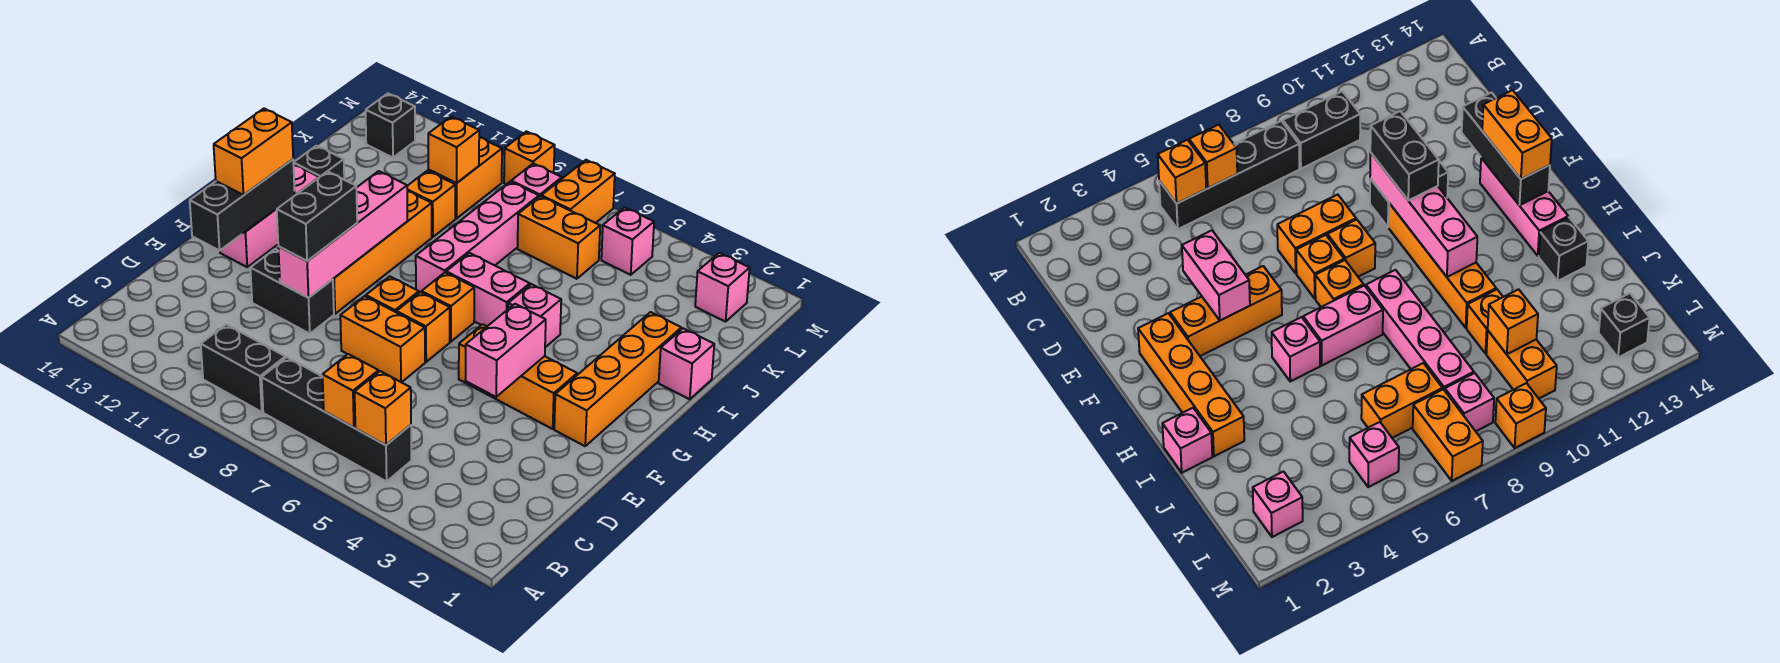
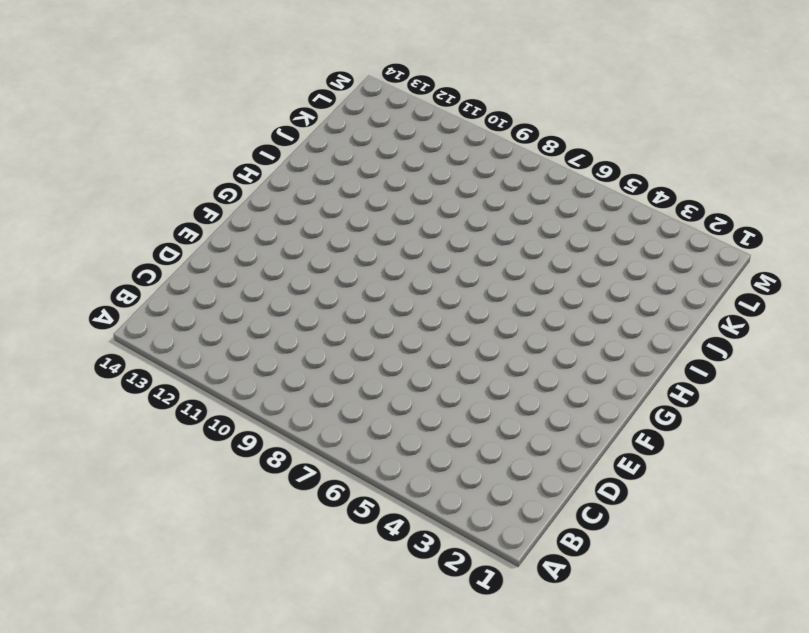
none -> black brick B5:B8 level 1
none -> black brick B9:B10 level 1
none -> orange brick E7:E8 level 1
none -> black brick E10:E11 level 1

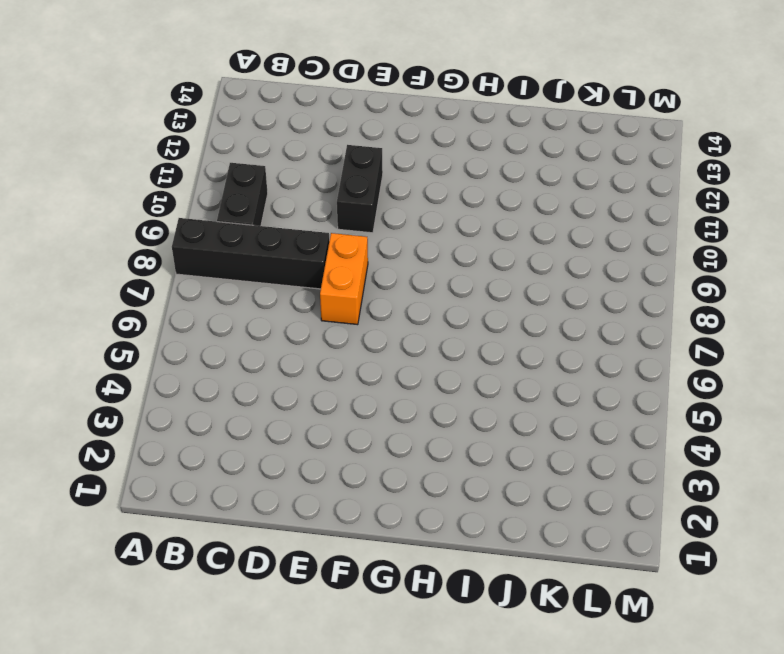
black brick A8:D8 level 1 -> black brick B5:B8 level 1
none -> orange brick F2:I2 level 1
none -> orange brick F3:F5 level 1
none -> orange brick F7 level 1
none -> orange brick F8 level 1

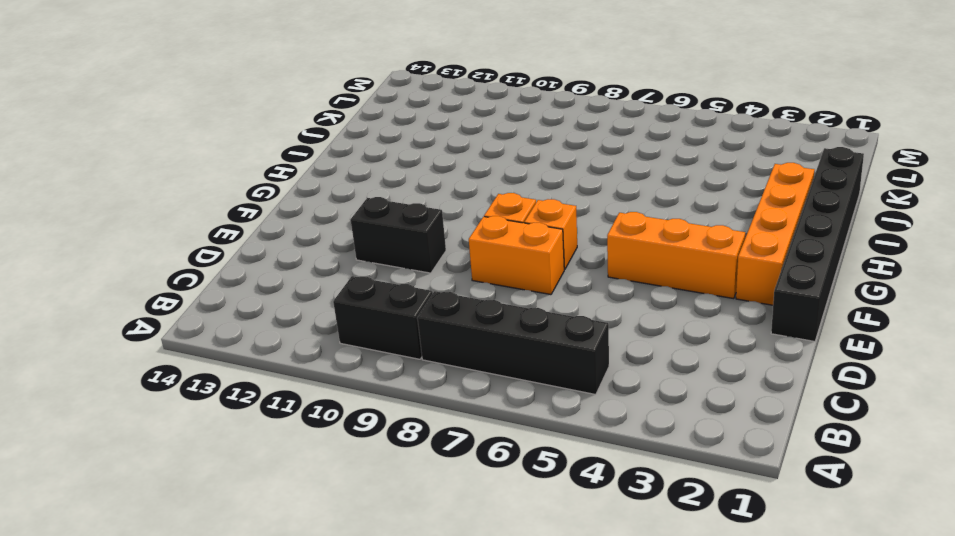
black brick E1:J1 level 1 -> pink brick I1 level 1
none -> orange brick F10:I10 level 1
none -> pink brick F13:H13 level 1
none -> orange brick G7 level 1
none -> pink brick H5 level 1

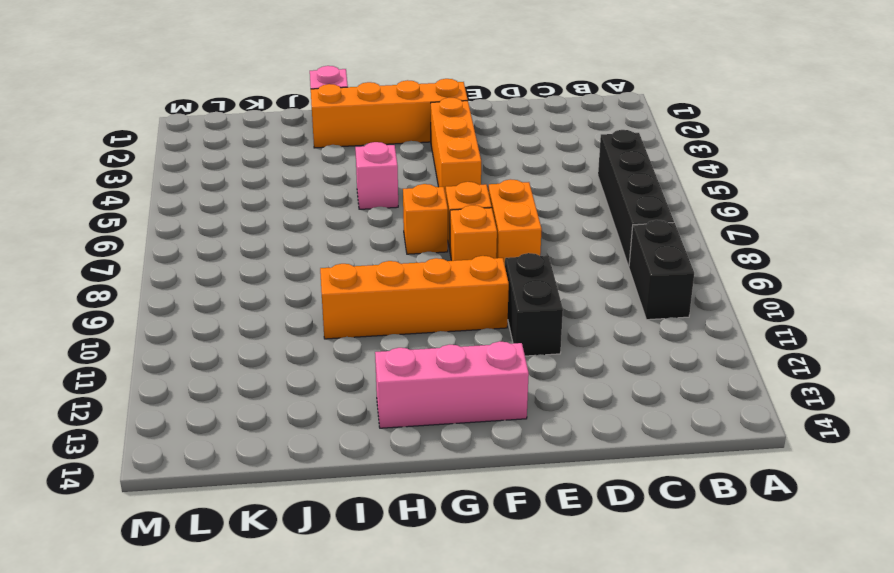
none -> pink brick H6:H7 level 1
none -> pink brick H8:K8 level 1
none -> black brick I13 level 1
none -> orange brick J10 level 1

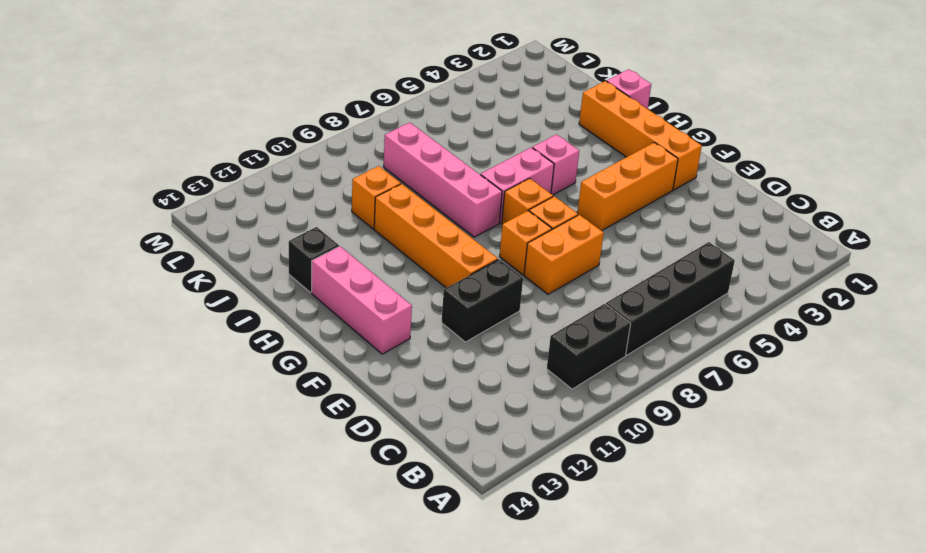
none -> orange brick K6:K7 level 1
none -> orange brick K10:L10 level 1
none -> pink brick L2 level 1
none -> pink brick L5 level 1

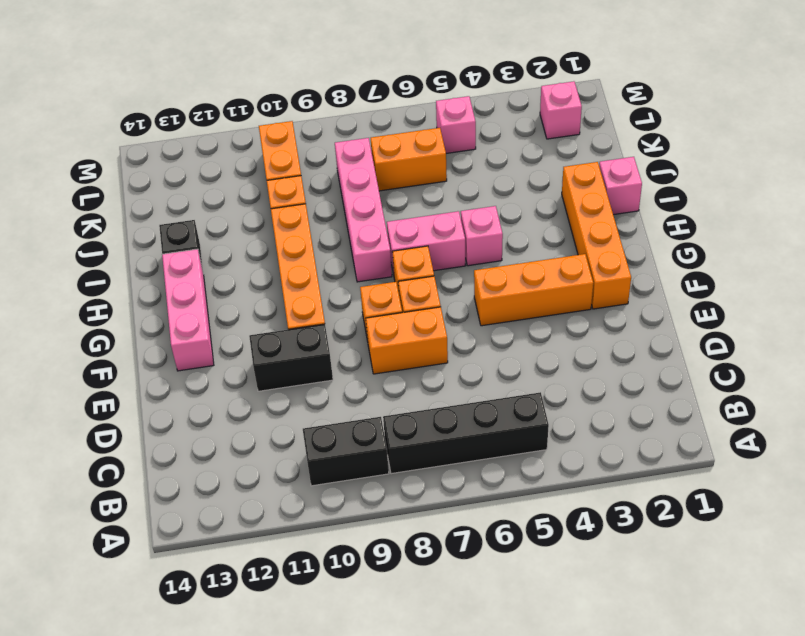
none -> orange brick L7:M7 level 1
none -> pink brick L8 level 1
none -> black brick L13 level 1
none -> orange brick M9 level 1

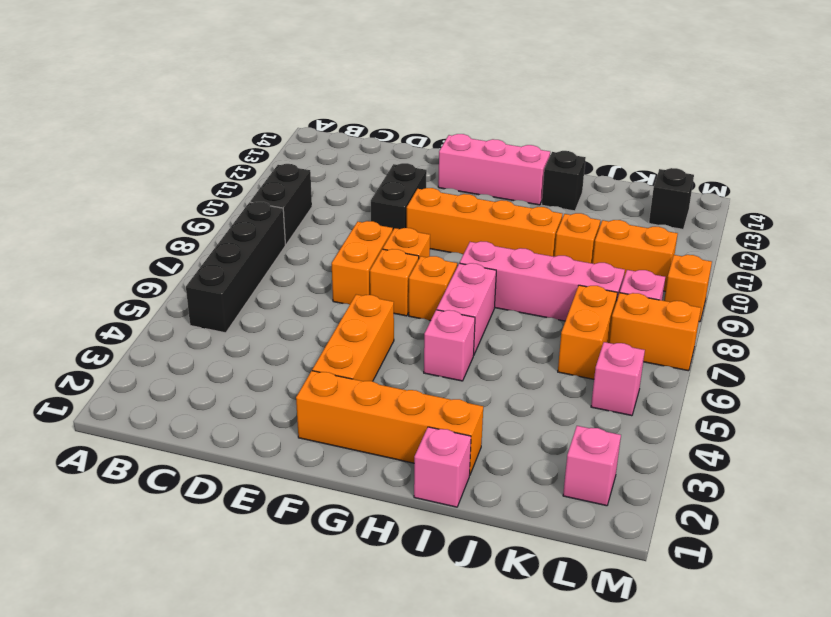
none -> orange brick B5 level 2
none -> orange brick B6 level 2
none -> pink brick E4:F4 level 2
none -> pink brick E10:H10 level 2

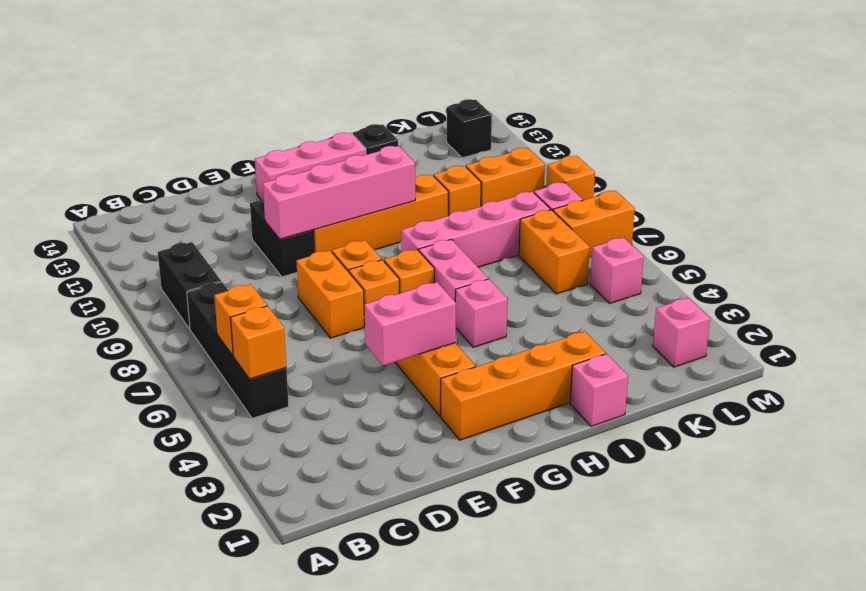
none -> black brick E13:G13 level 2
none -> orange brick K10 level 2
none -> black brick E10:F10 level 3
none -> orange brick F13:G13 level 3

